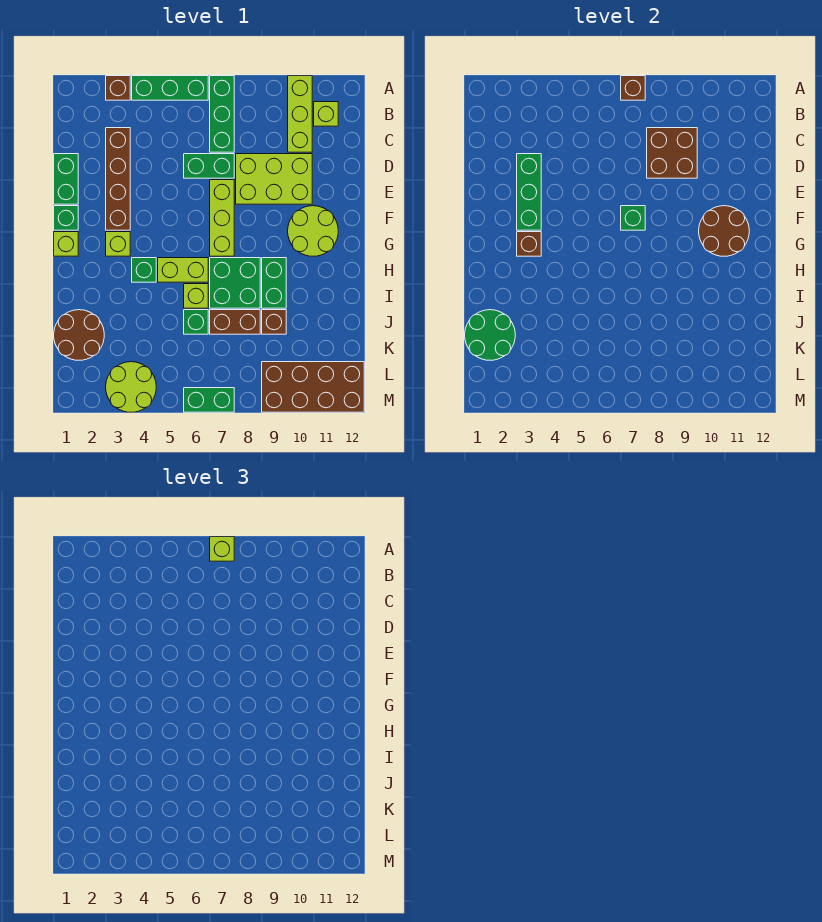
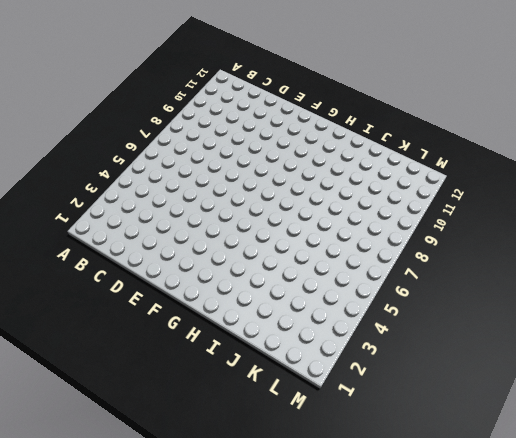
none -> brown brick A3 level 1
none -> green brick A4:A6 level 1
none -> green brick A7:C7 level 1
none -> lime brick A10:C10 level 1

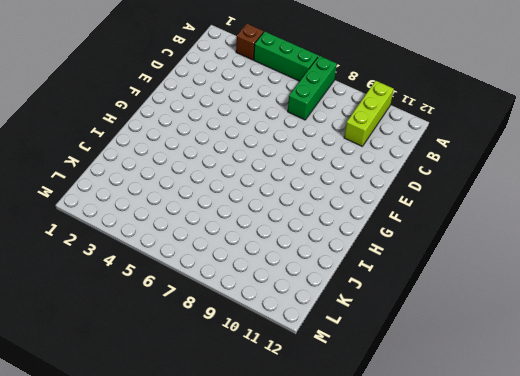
none -> lime brick B11 level 1
none -> brown brick C3:F3 level 1
none -> green brick D1:E1 level 1
none -> green brick D6:D7 level 1

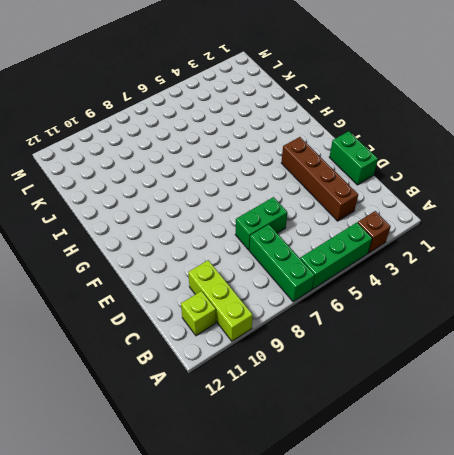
none -> lime brick D8:E10 level 1
none -> lime brick E7:G7 level 1
none -> green brick F1 level 1
none -> lime round brick F10:G11 level 1

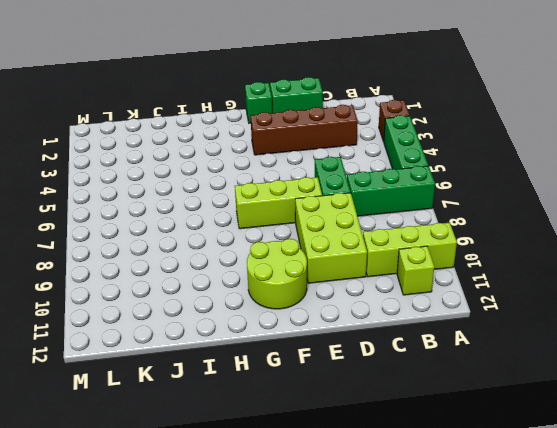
none -> lime brick G1 level 1
none -> lime brick G3 level 1
none -> green brick H4 level 1
none -> lime brick H5:H6 level 1

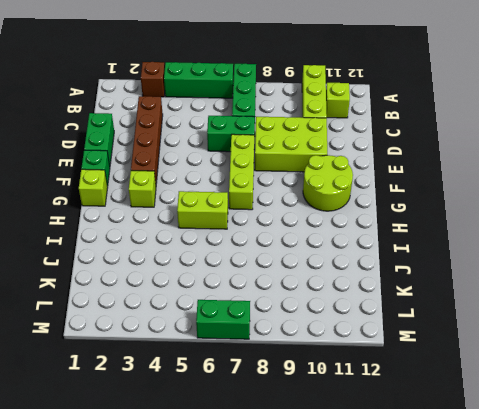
none -> green brick H4 level 1
none -> green brick H7:I8 level 1
none -> green brick H9:I9 level 1
none -> lime brick I6 level 1

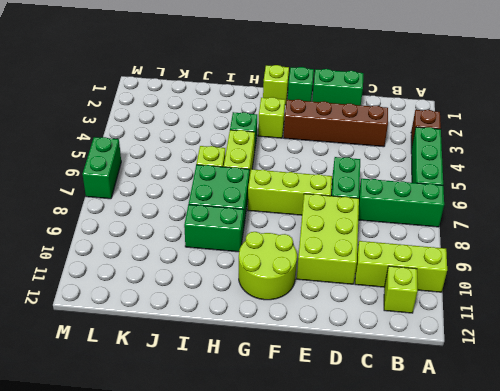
none -> brown round brick J1:K2 level 1
none -> green brick J6 level 1
none -> brown brick J7:J8 level 1
none -> brown brick J9 level 1

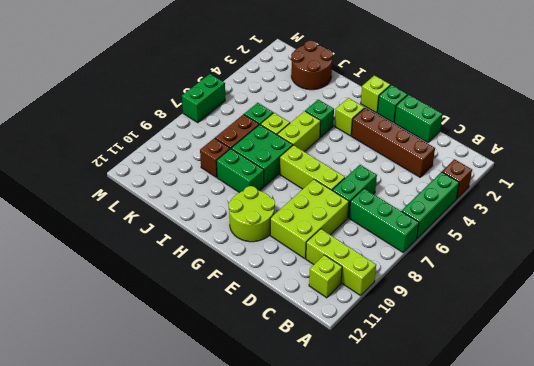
none -> lime round brick L3:M4 level 1
none -> brown brick L9:M12 level 1
none -> brown brick A7 level 2
none -> brown brick C8:D9 level 2

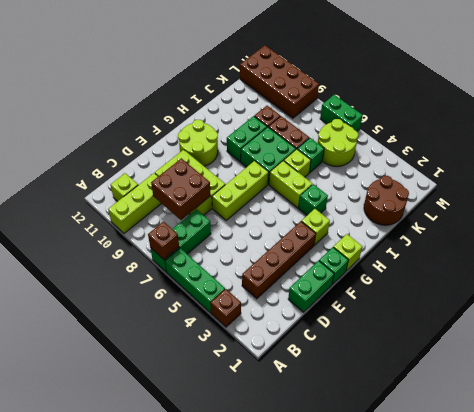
lime round brick K5:L6 level 1 -> lime round brick L3:M4 level 1
none -> green brick D6:D7 level 1
none -> green brick D3:F3 level 2
none -> green brick F7 level 2
none -> brown round brick F10:G11 level 2

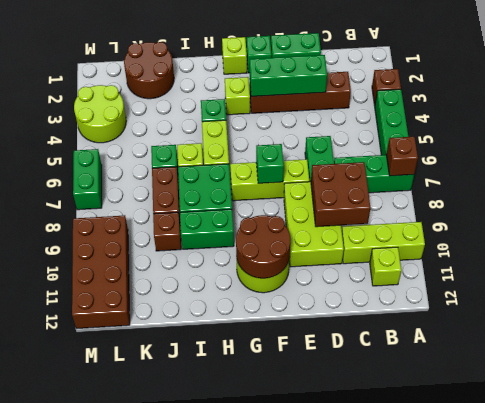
none -> brown brick G3 level 2
none -> green round brick J1:K2 level 2
none -> lime brick A7 level 3

